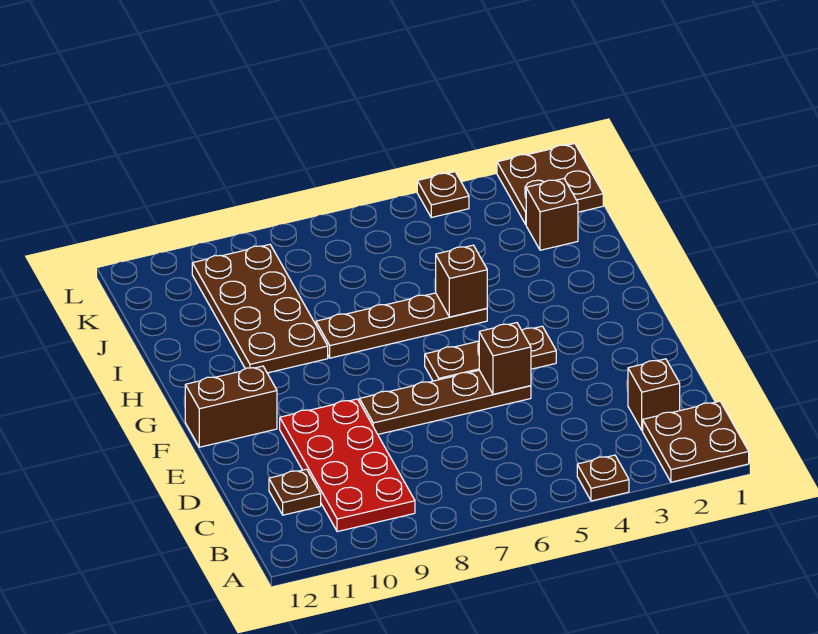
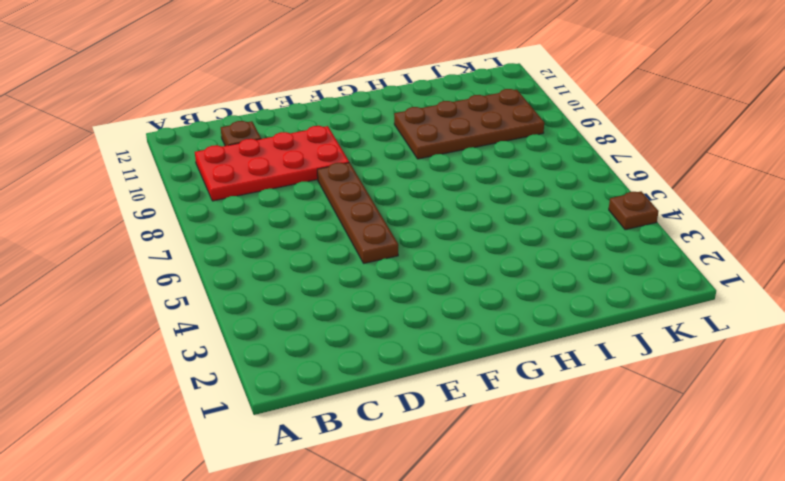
none -> brown plate A1:B2 level 1
none -> brown plate A4 level 1
none -> brown brick C2 level 1

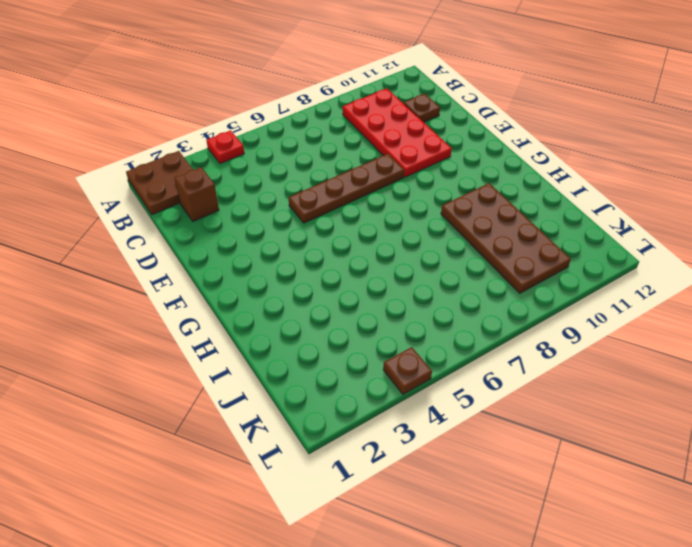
red plate A4 level 1 -> brown plate A4 level 1
none -> brown plate F4:F6 level 1
none -> brown brick F11:F12 level 1
none -> brown plate H5:H8 level 1

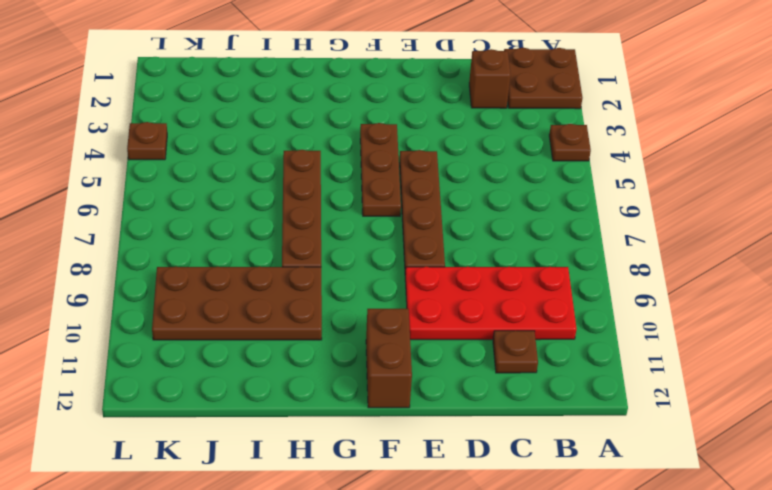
none -> brown brick J2 level 1
none -> brown plate K1:L2 level 1
none -> brown brick E5 level 2

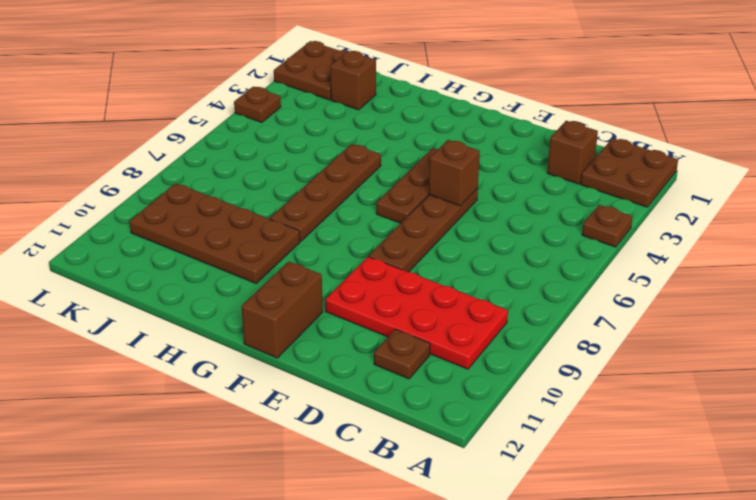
none -> brown brick H5 level 2

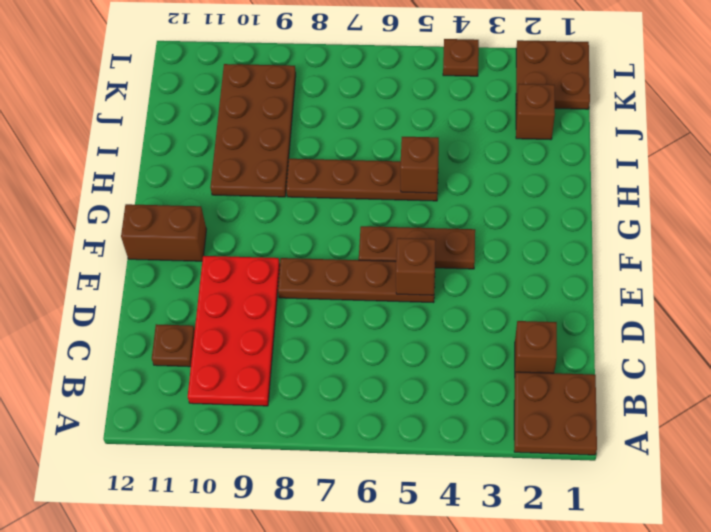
none -> brown plate A4 level 1

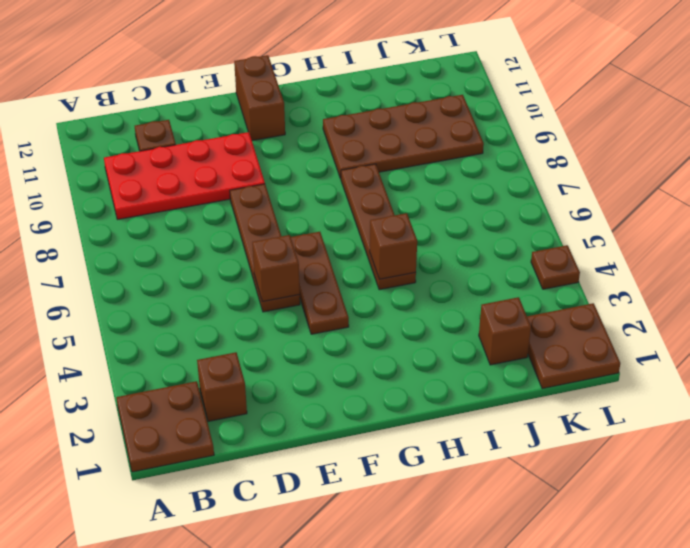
none -> brown plate A4 level 1

